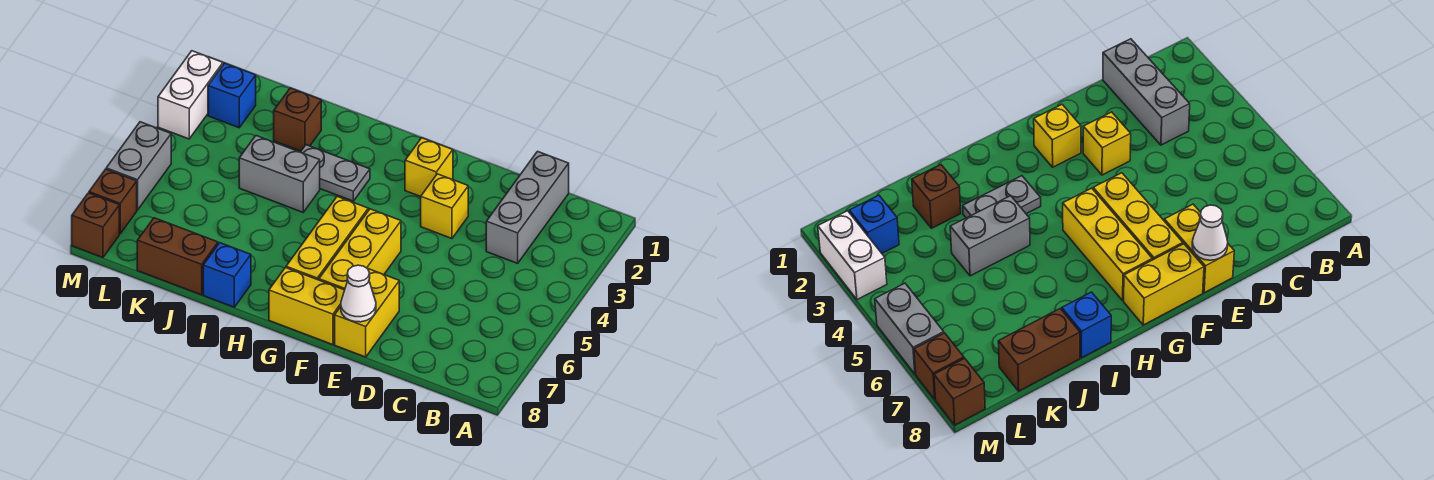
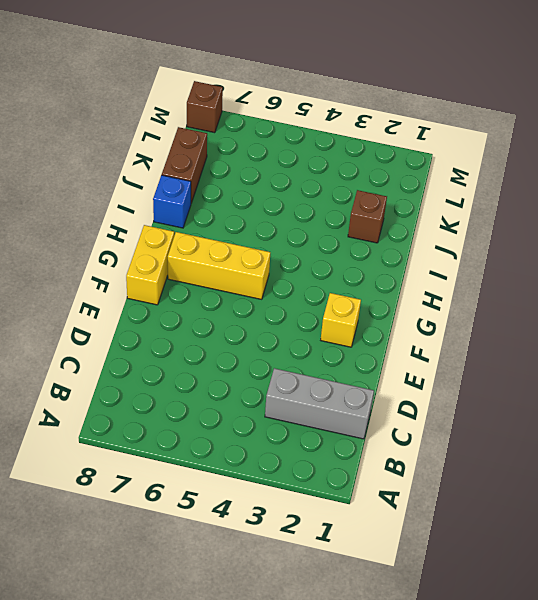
none -> yellow brick E3 level 1
none -> yellow brick E7:E8 level 1
none -> yellow brick F5:F7 level 1

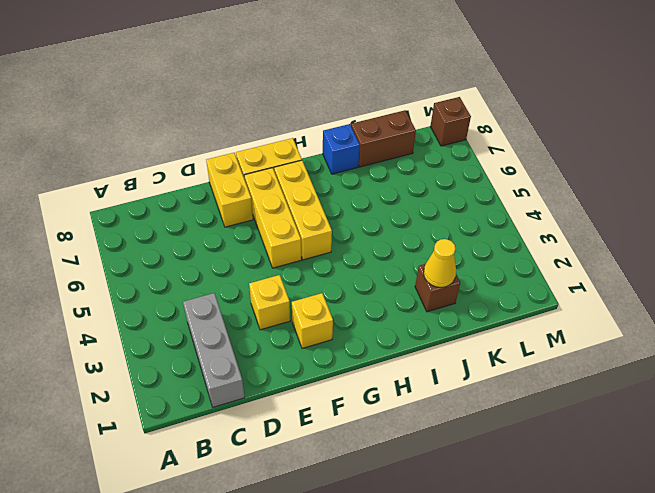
yellow cone J2 level 2 -> none
none -> grey plate H3:I3 level 1
none -> grey brick I4:J4 level 1
none -> blue brick L2 level 1

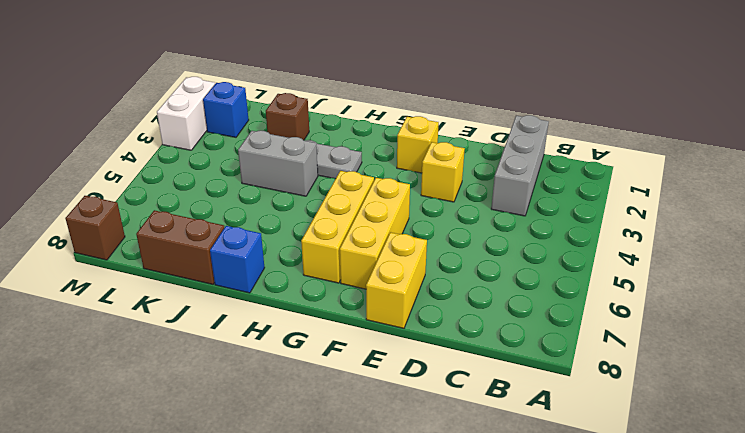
none -> yellow brick F8:G8 level 1
none -> grey brick M5:M6 level 1
none -> brown brick M7 level 1

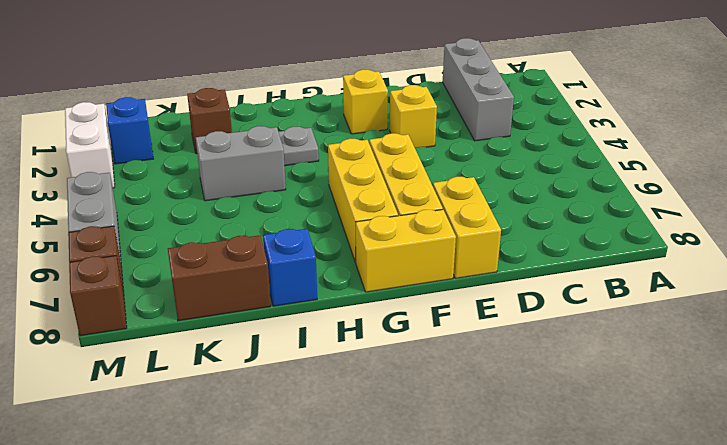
none -> white cone E8 level 2

